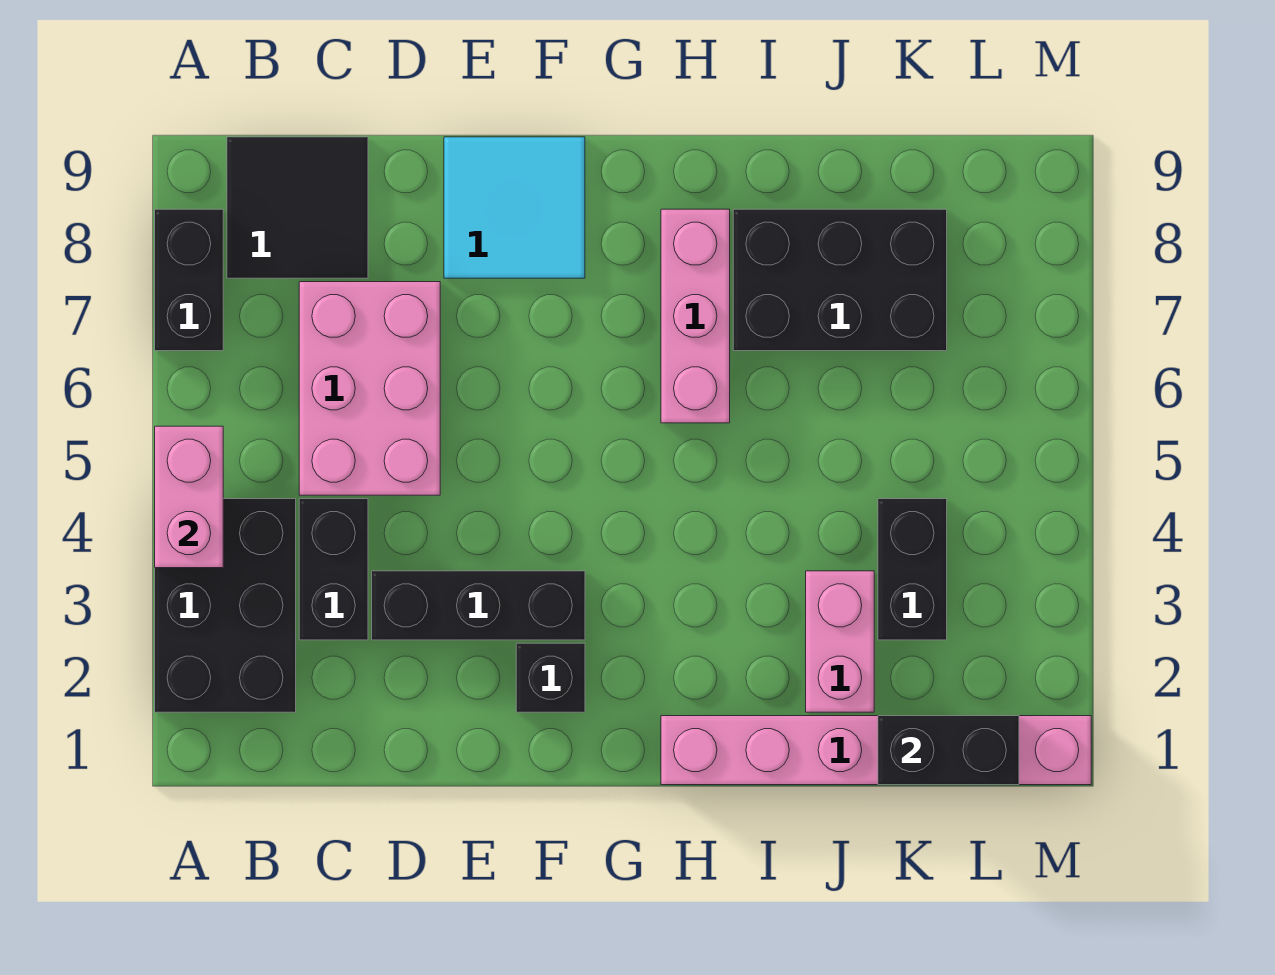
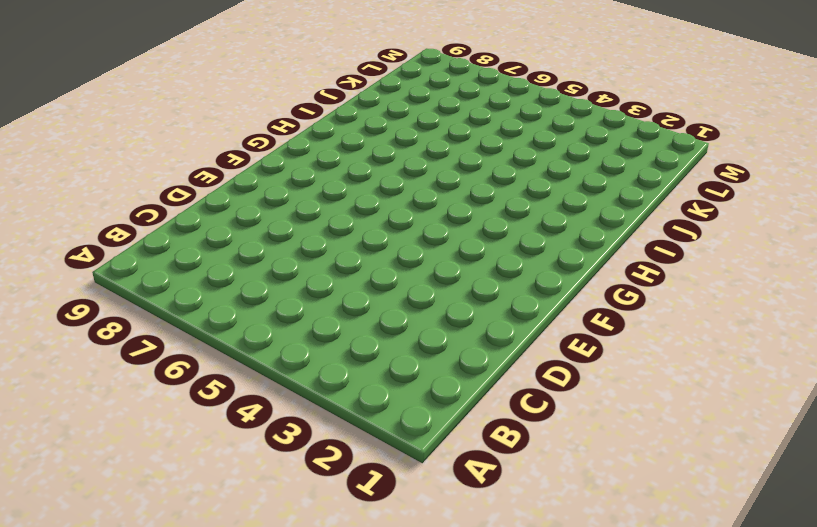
none -> black brick A2:B4 level 1
none -> black brick A7:A8 level 1
none -> black tile B8:C9 level 1

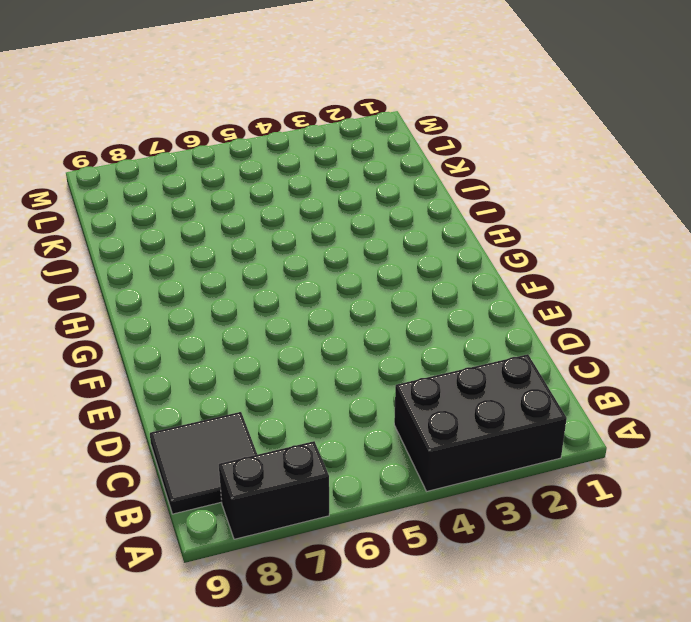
none -> black brick C3:C4 level 1
none -> pink brick C5:D7 level 1
none -> black brick D3:F3 level 1

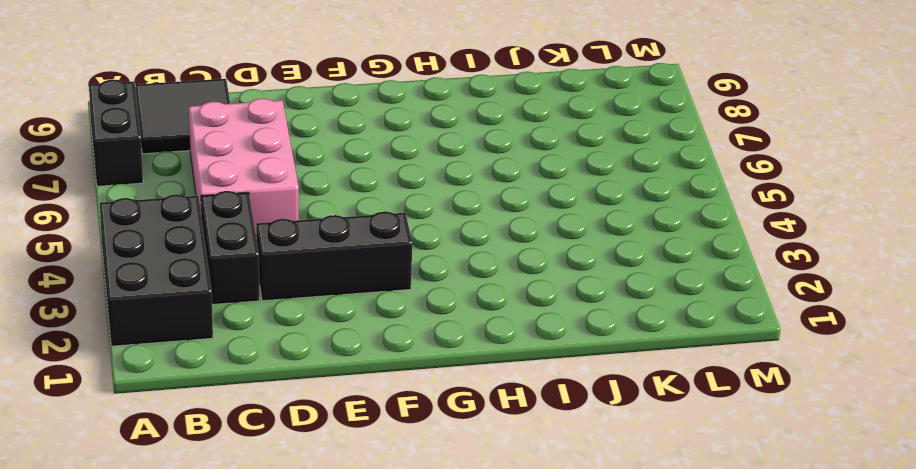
none -> cyan tile E8:F9 level 1
none -> black brick F2 level 1
none -> pink brick H1:M1 level 1

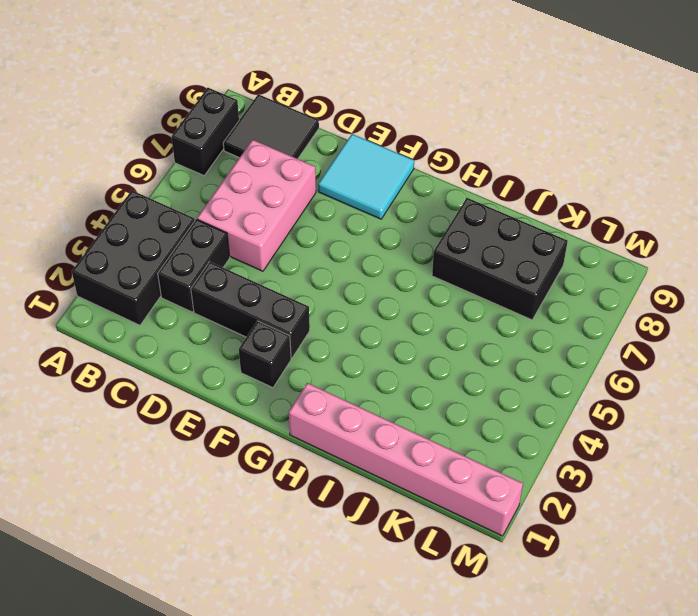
none -> pink brick H6:H8 level 1
none -> pink brick J2:J3 level 1
none -> black brick K3:K4 level 1

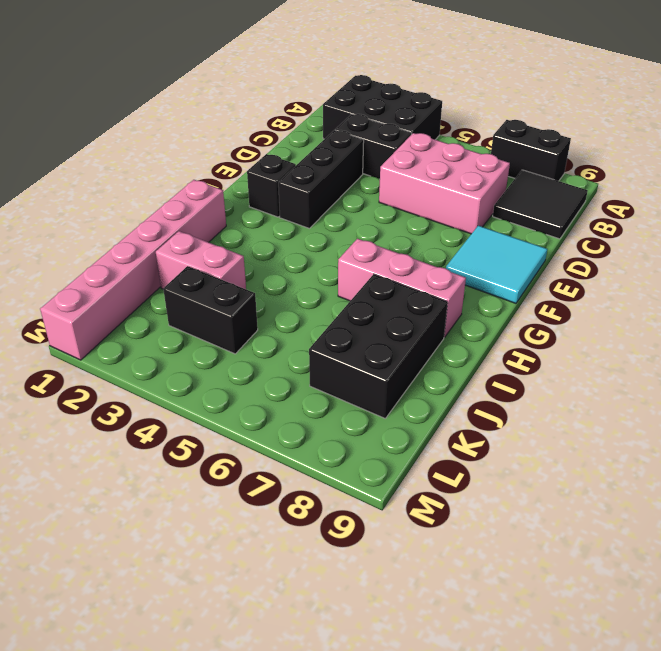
none -> pink brick A4:A5 level 2
none -> black brick K1:L1 level 2

